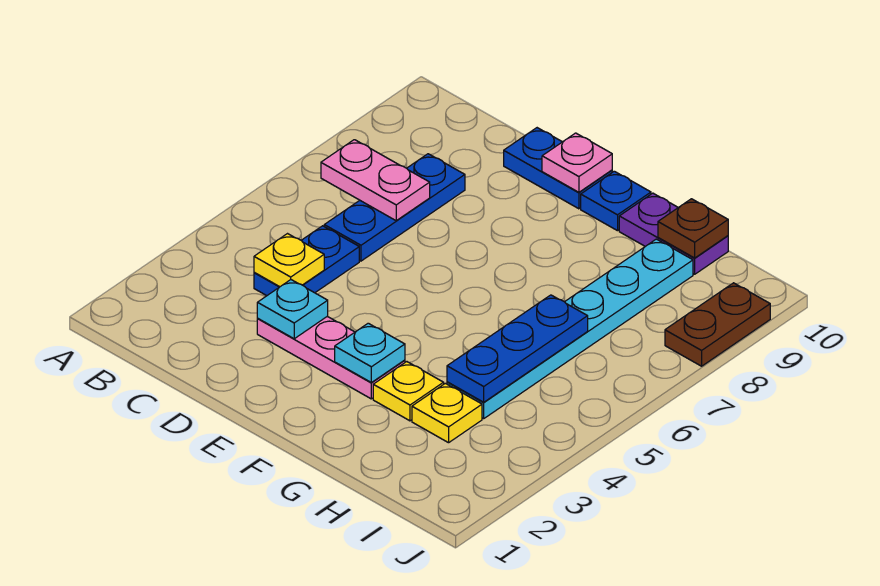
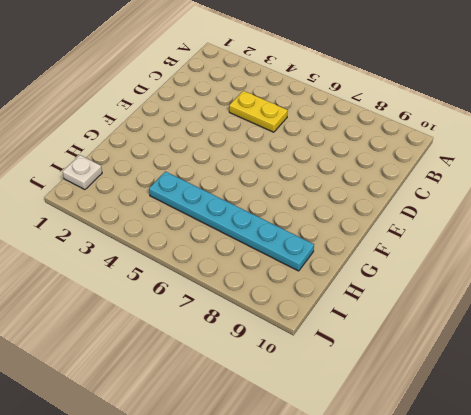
yellow plate C4:C5 level 1 -> blue plate C4:C5 level 1
white plate I1 level 1 -> none
none -> blue plate C6:C8 level 1
none -> pink plate D3:F3 level 1
none -> blue plate D10:E10 level 1

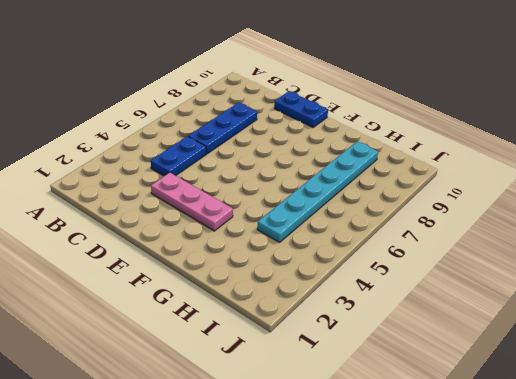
none -> blue plate F10 level 1
none -> yellow plate G3 level 1
none -> purple plate G10:H10 level 1

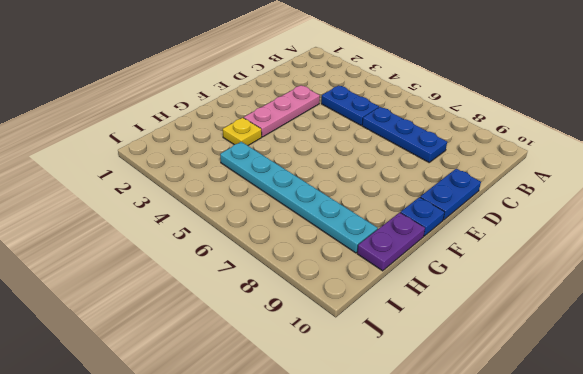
none -> yellow plate H3 level 1
none -> brown plate J8:J9 level 1
none -> pink plate B7:C7 level 2

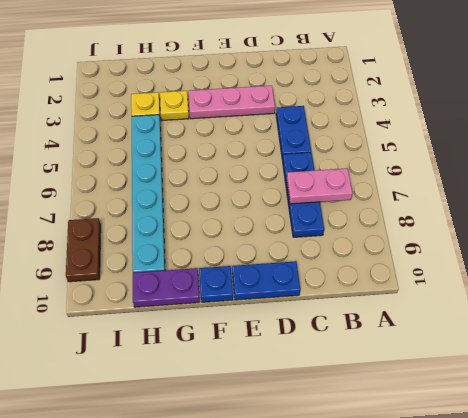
none -> yellow plate C4 level 2
none -> cyan plate D3 level 2
none -> pink plate E10 level 2

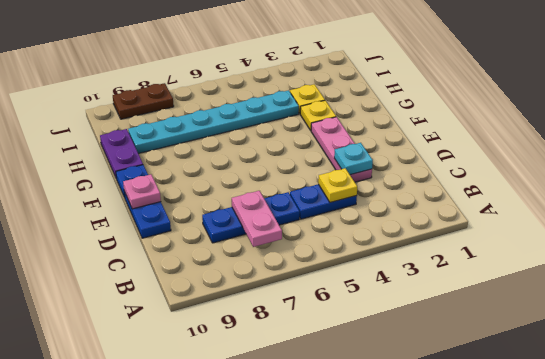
none -> cyan plate F3 level 2
none -> blue plate H4:H6 level 2
none -> brown plate H10 level 2

